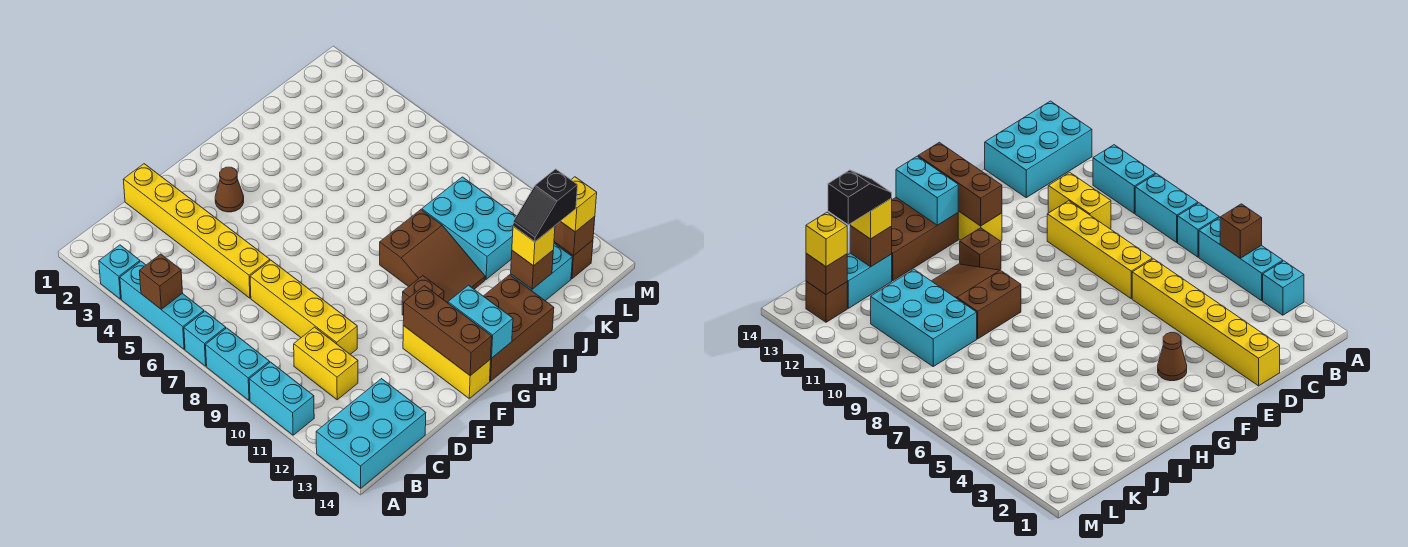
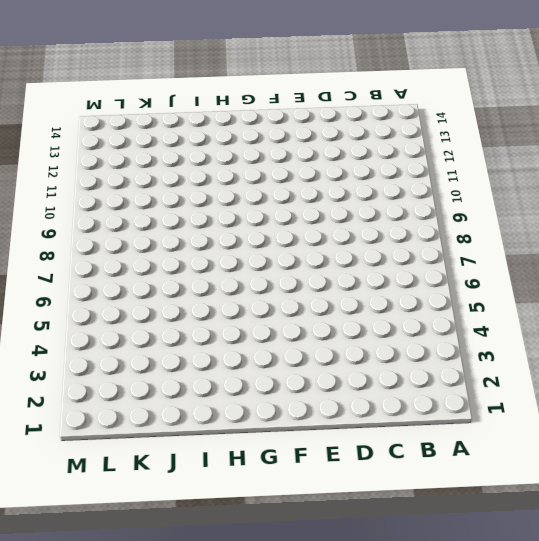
none -> cyan brick A3 level 1
none -> cyan brick A4:A6 level 1
none -> cyan brick A7 level 1

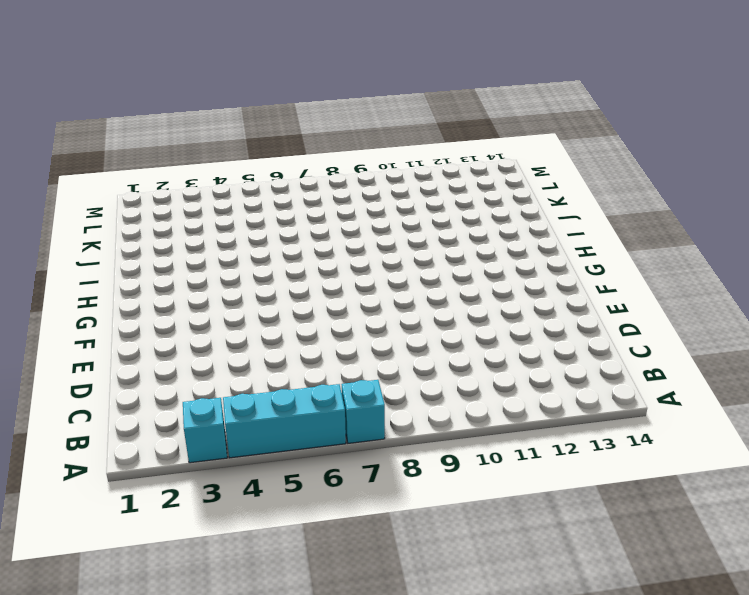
none -> cyan brick A8:A9 level 1
none -> cyan brick A10:A11 level 1
none -> cyan brick A13:C14 level 1

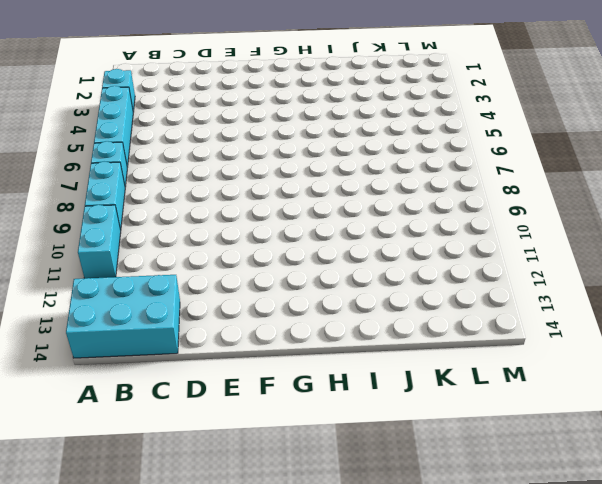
none -> yellow brick C10:C11 level 1
none -> yellow brick D1:D6 level 1
none -> yellow brick D7:D10 level 1

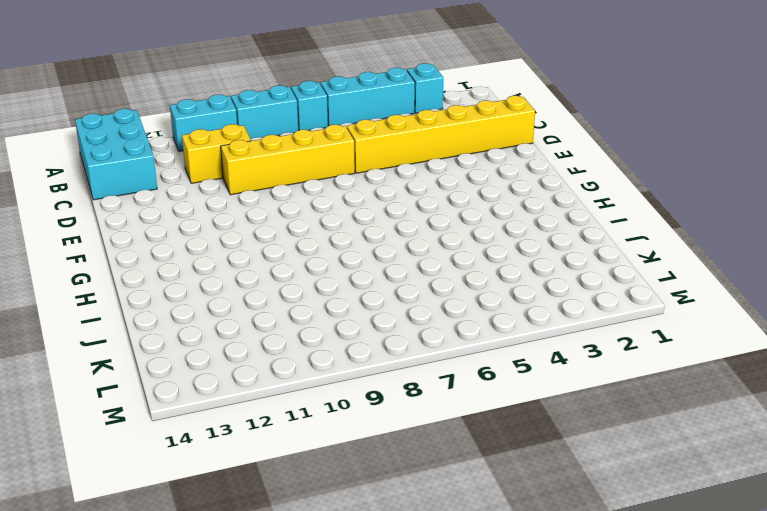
none -> brown cone F3 level 1
none -> yellow brick F12:F14 level 1
none -> brown brick G11 level 1

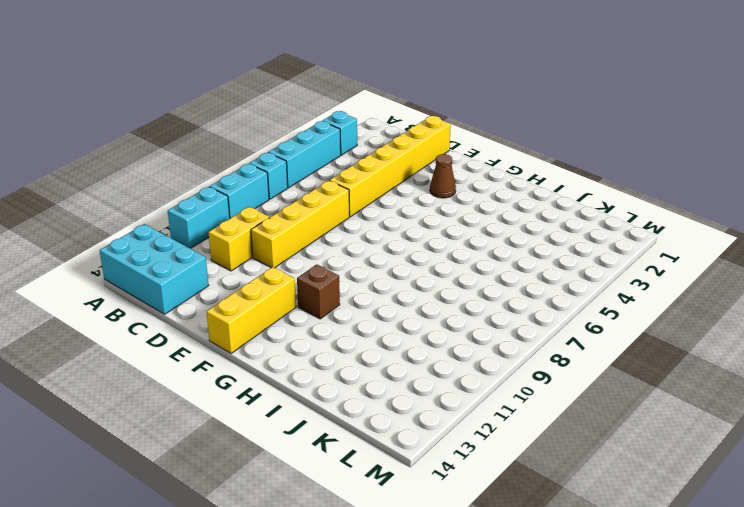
none -> brown brick G13:I14 level 1
none -> brown slope H9:I11 level 1 top 9
none -> cyan brick J9:K11 level 1

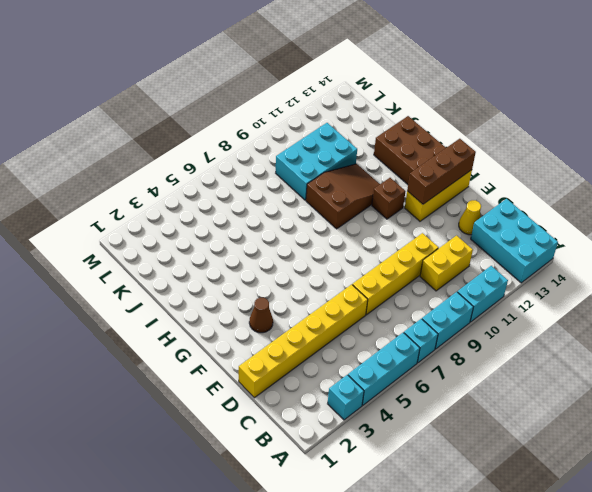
yellow cone D13 level 1 -> none
none -> cyan brick J13:K13 level 1
none -> brown brick L13 level 1
none -> brown brick A5 level 2

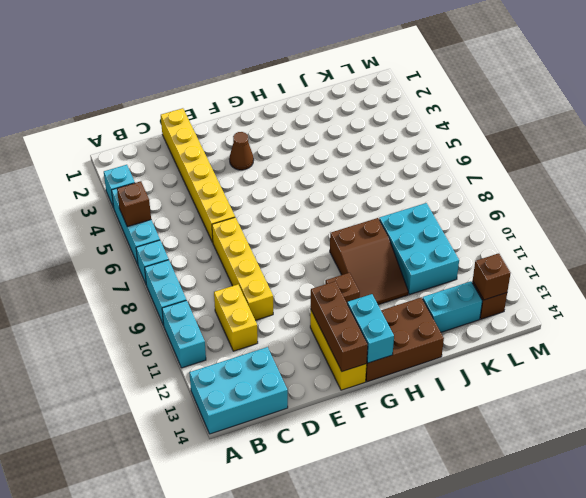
none -> brown brick J13 level 2
none -> yellow brick J13 level 3
none -> yellow brick L13 level 3

